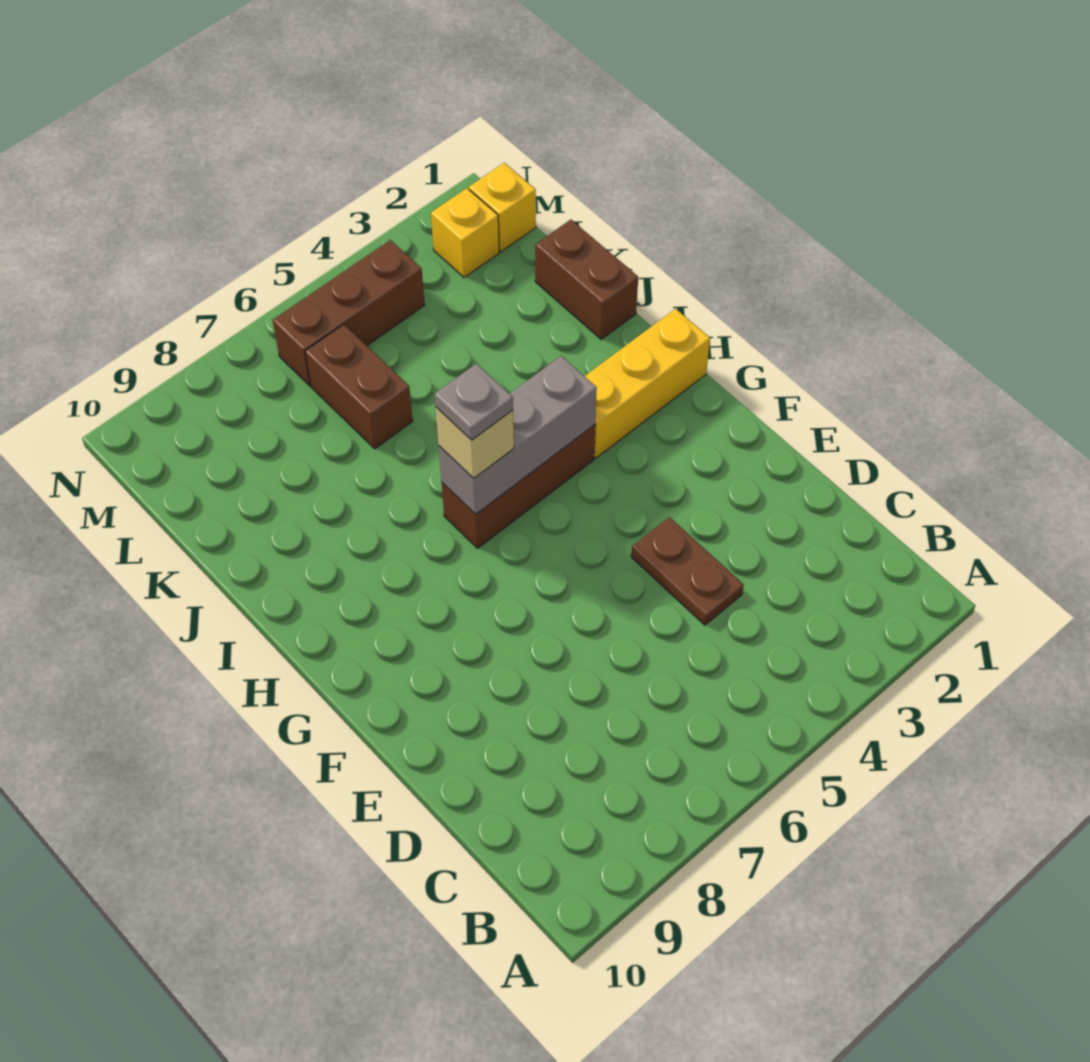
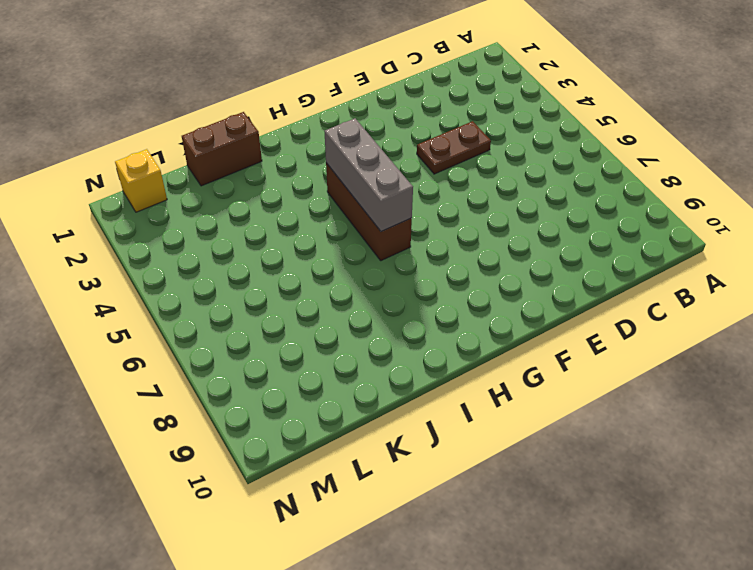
none -> yellow brick H1:H3 level 1
none -> brown brick K6:L6 level 1

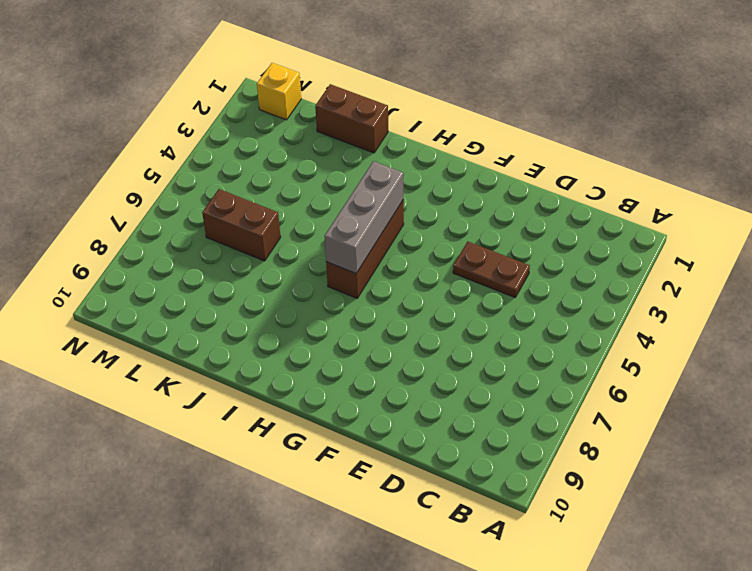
none -> yellow brick H1:H3 level 1
none -> yellow brick M2 level 1

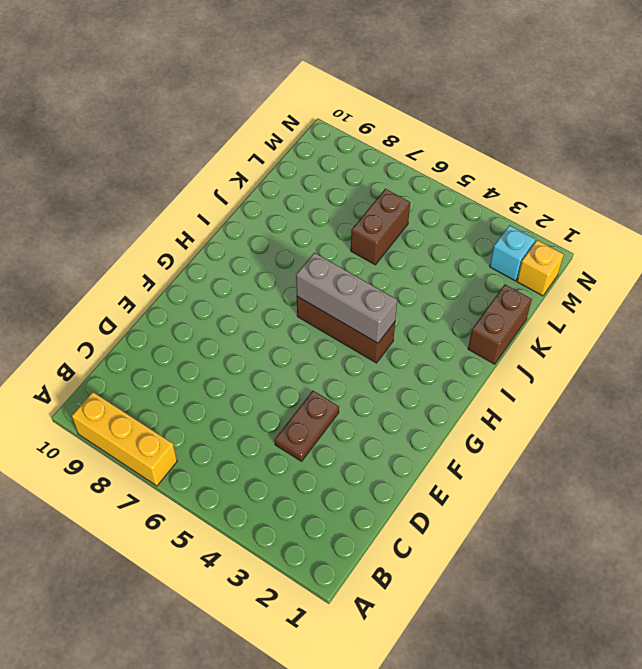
yellow brick A7:A9 level 1 -> yellow brick H1:H3 level 1
cyan brick M2 level 1 -> yellow brick M2 level 1
none -> brown brick M4:M6 level 1
none -> tan brick H6 level 3

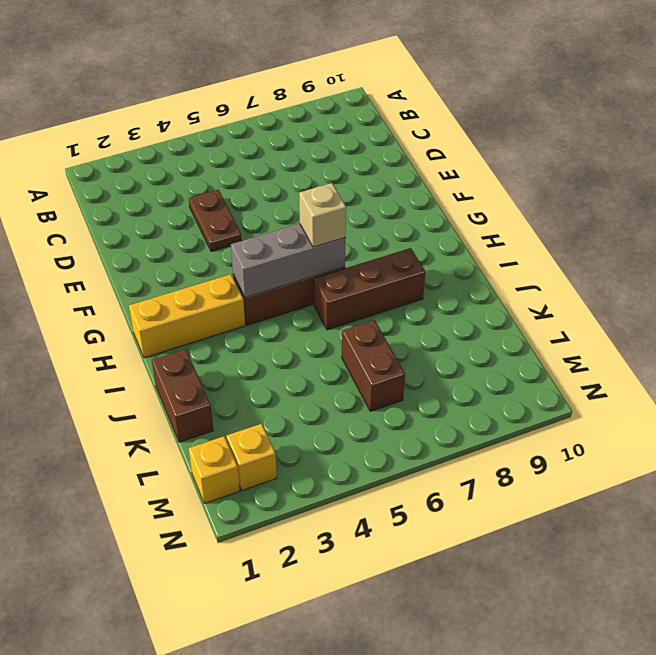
brown brick I6:I8 level 1 -> brown brick M4:M6 level 1
none -> grey plate H6 level 4

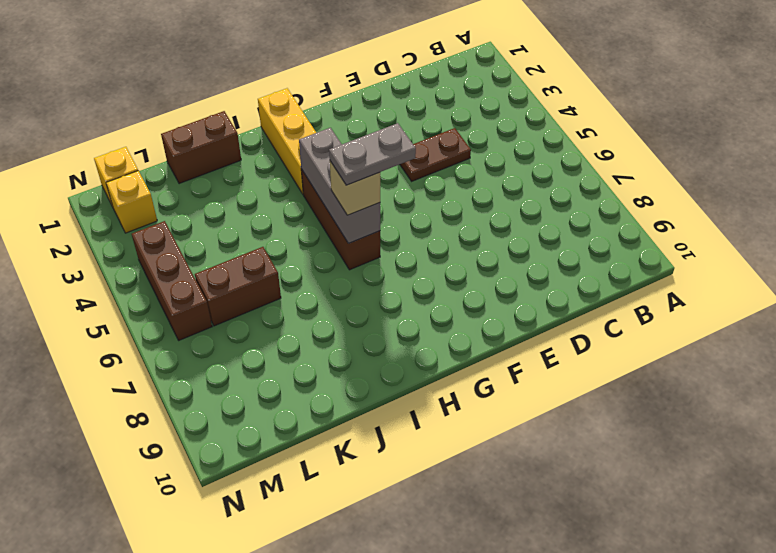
grey plate G6:H6 level 4 -> grey plate H6 level 4

